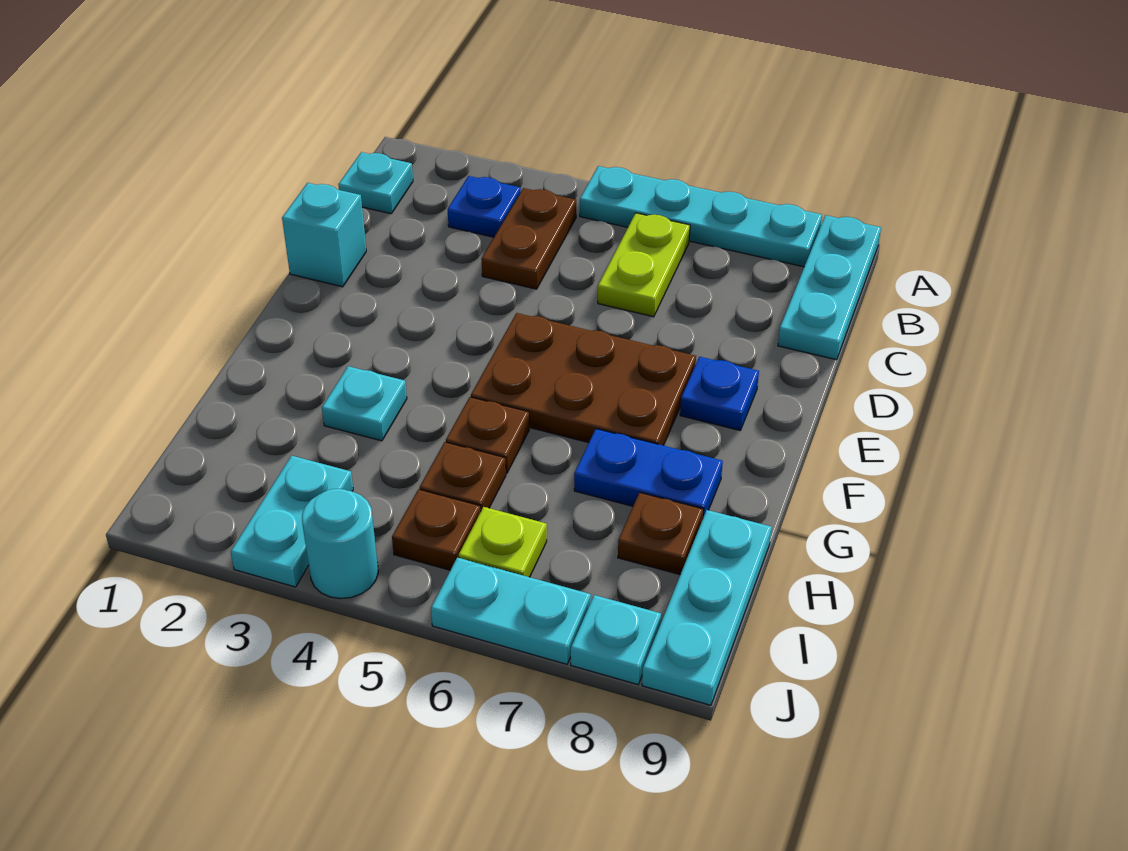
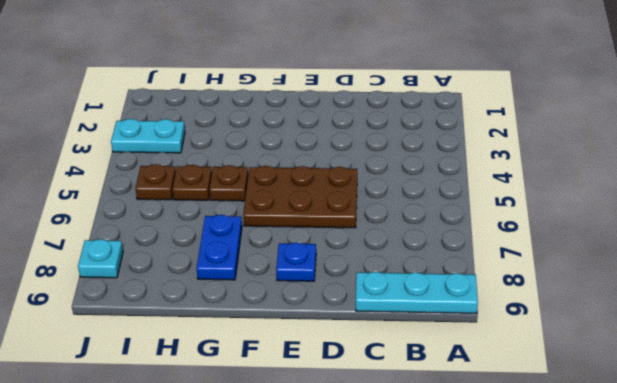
brown plate D5:F6 level 1 -> brown plate E5:F7 level 1
none -> cyan plate A5:A8 level 1
none -> cyan plate B1 level 1
none -> blue plate B3 level 1

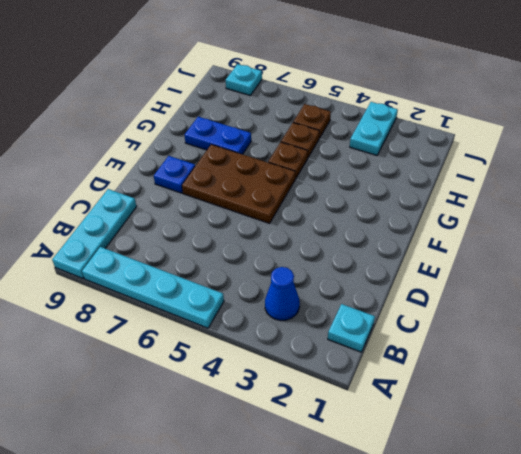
blue cone B3 level 1 -> blue plate B3 level 1
none -> brown plate B4:C4 level 1
none -> lime plate B6:C6 level 1
none -> cyan brick D1 level 1

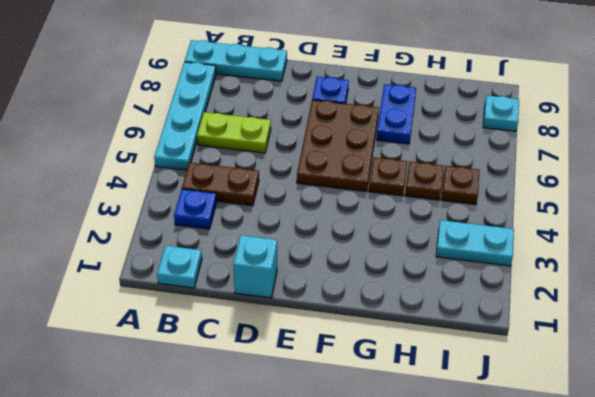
none -> cyan plate G3 level 1
none -> brown plate H8 level 1
none -> cyan plate H9:J9 level 1

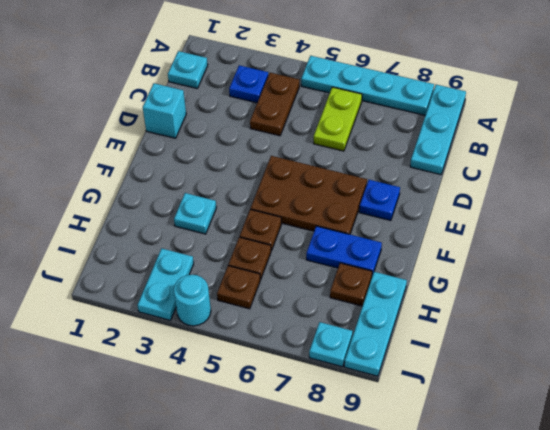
none -> lime plate I6 level 1
none -> cyan plate J6:J7 level 1

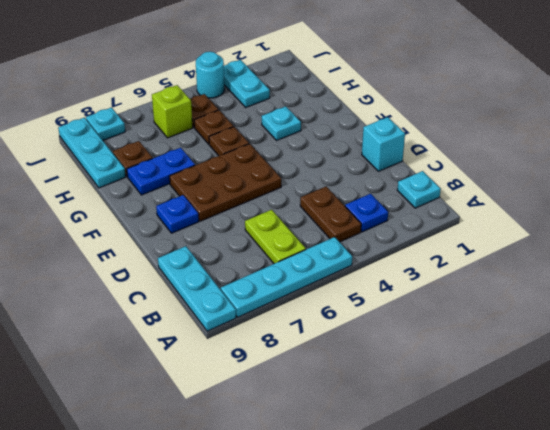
lime brick I6 level 1 -> lime plate I6 level 1
none -> cyan plate J6:J7 level 1

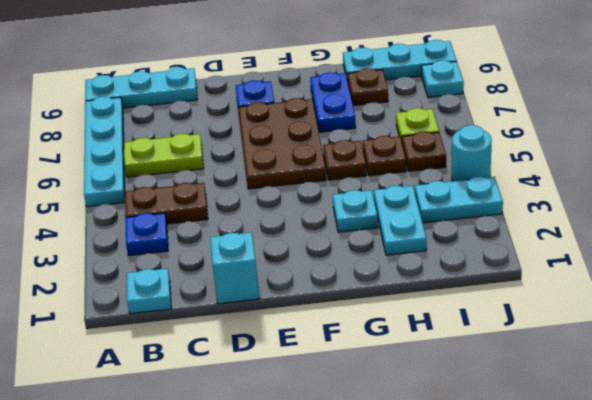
cyan plate H2:H3 level 1 -> cyan plate J6:J7 level 1

